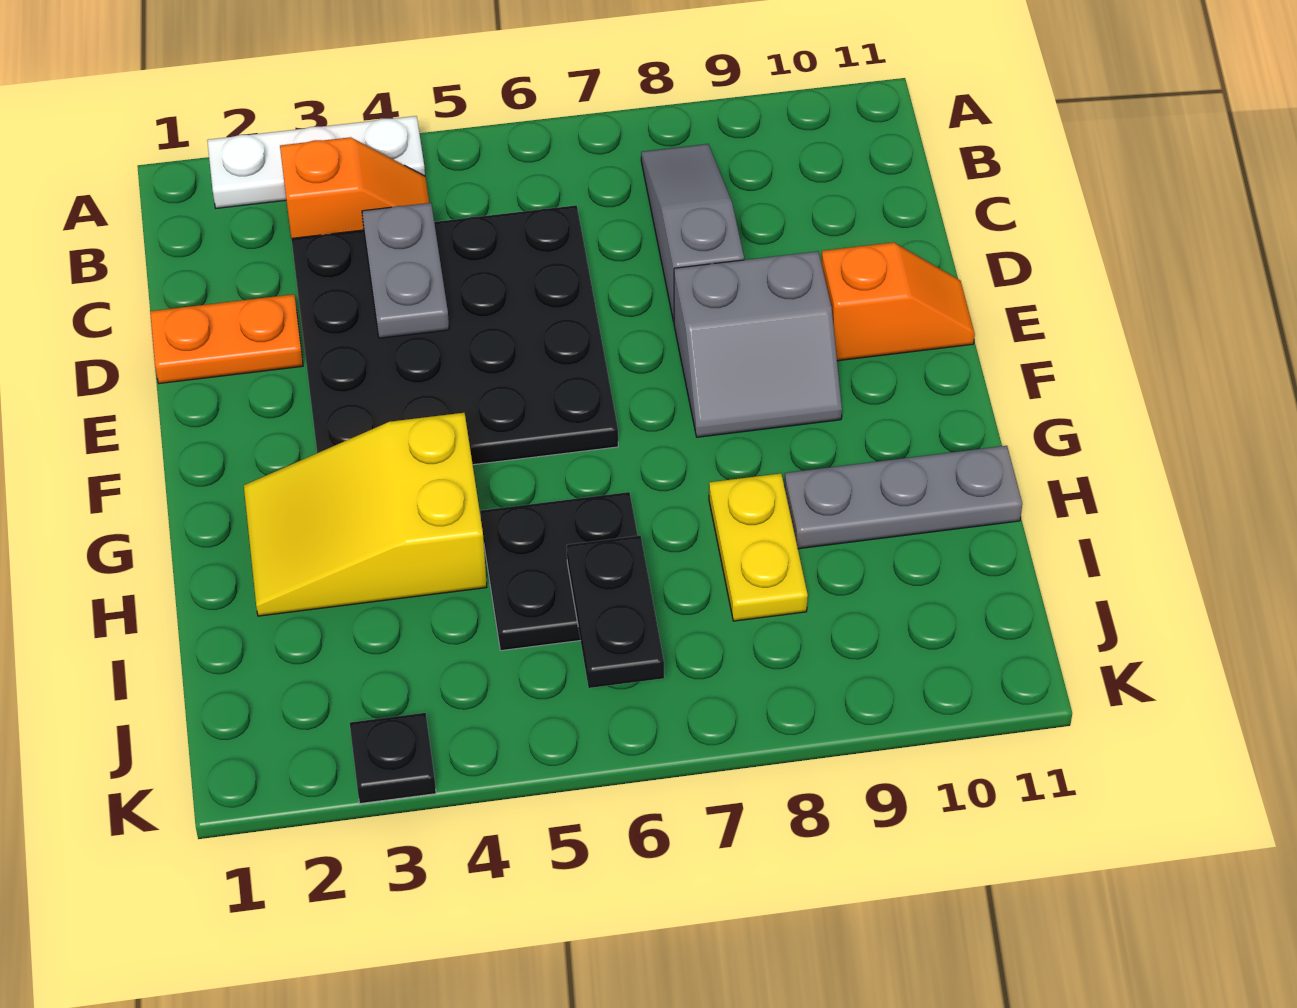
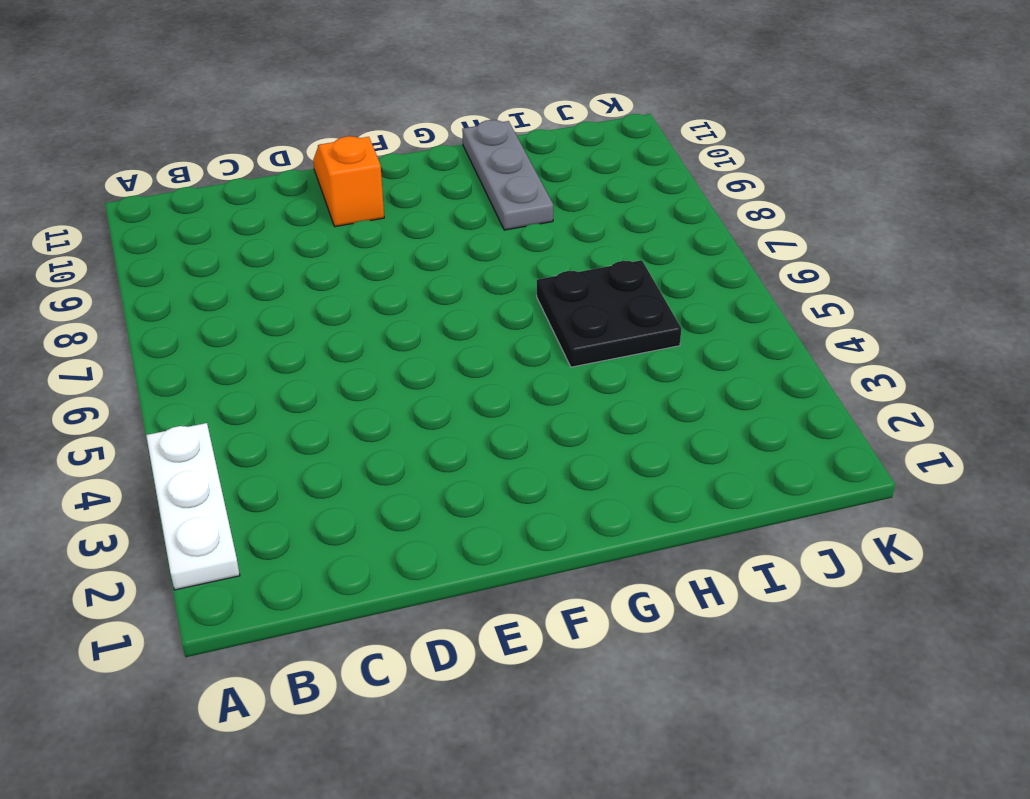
none -> orange slope B3:B4 level 1 top 3
none -> grey slope B8:D8 level 1 top D
none -> black plate C3:F6 level 1

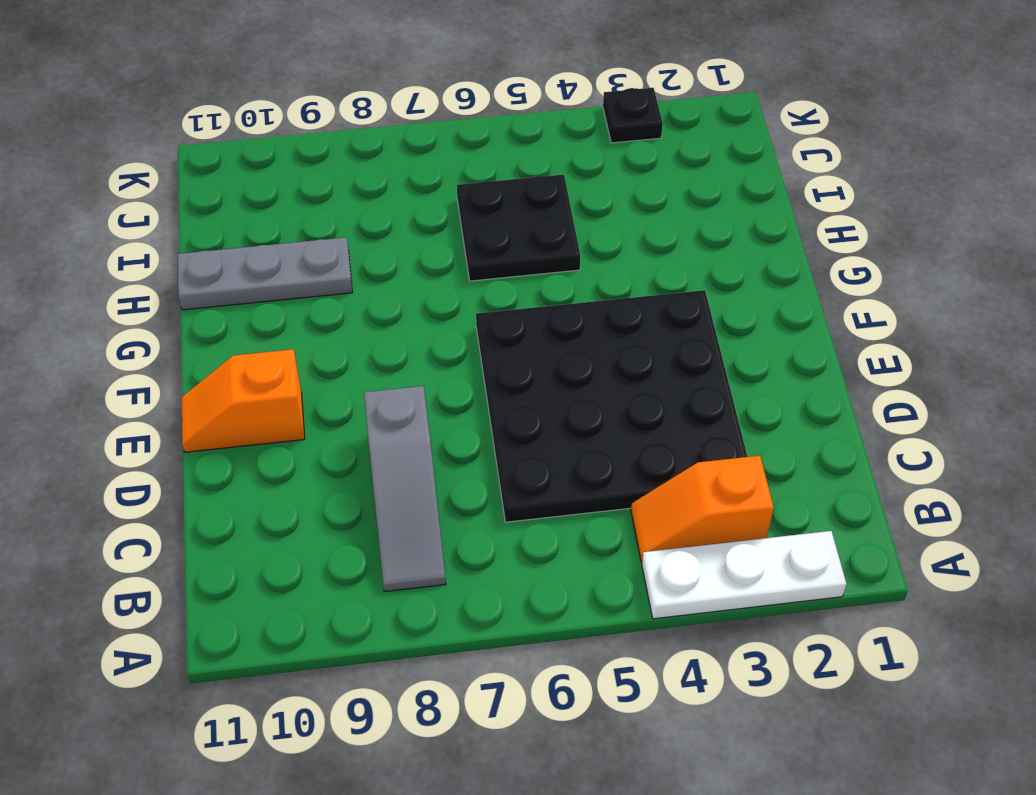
none -> orange plate D1:D2 level 1
none -> grey slope E8:F9 level 1 top E
none -> yellow slope G2:H4 level 1 top 4

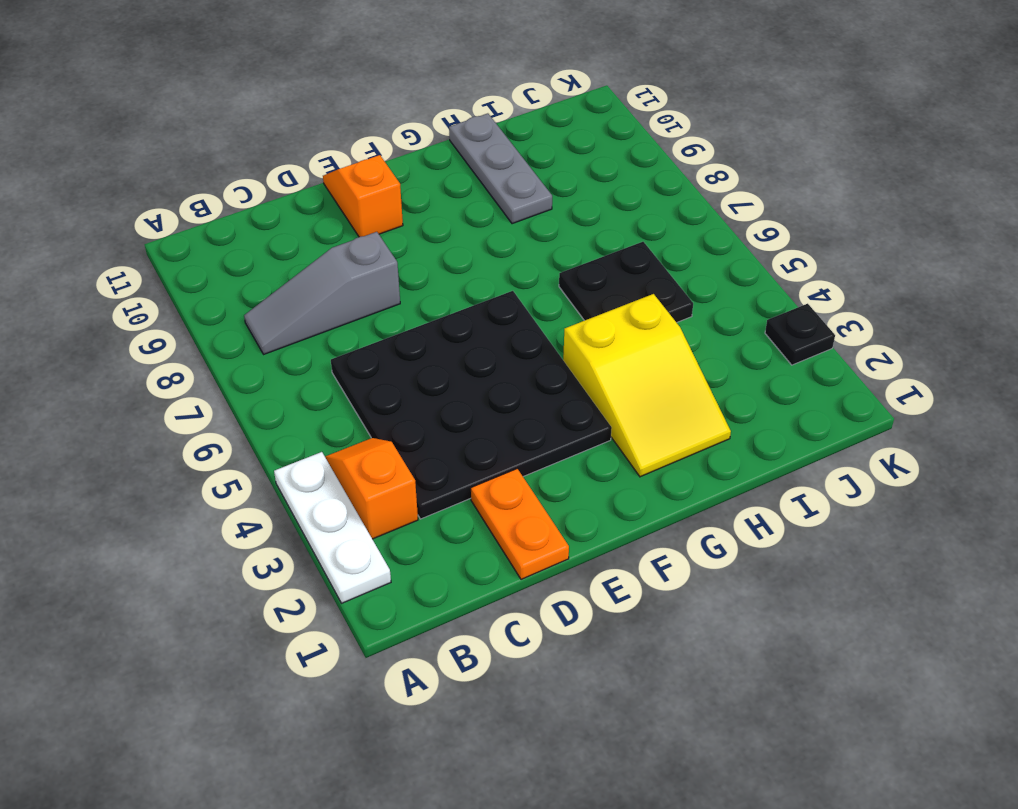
none -> grey slope E8:F9 level 1 top E
none -> yellow plate H8:I8 level 1
none -> grey plate C4:D4 level 2

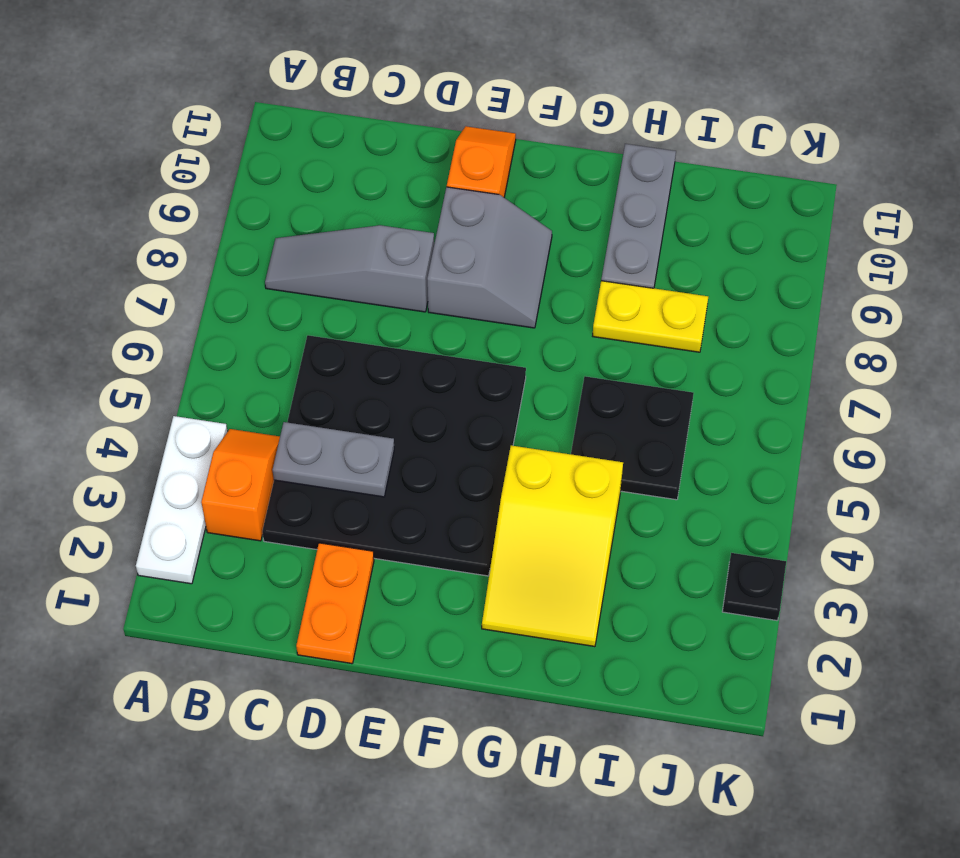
none -> black plate I6:J6 level 2

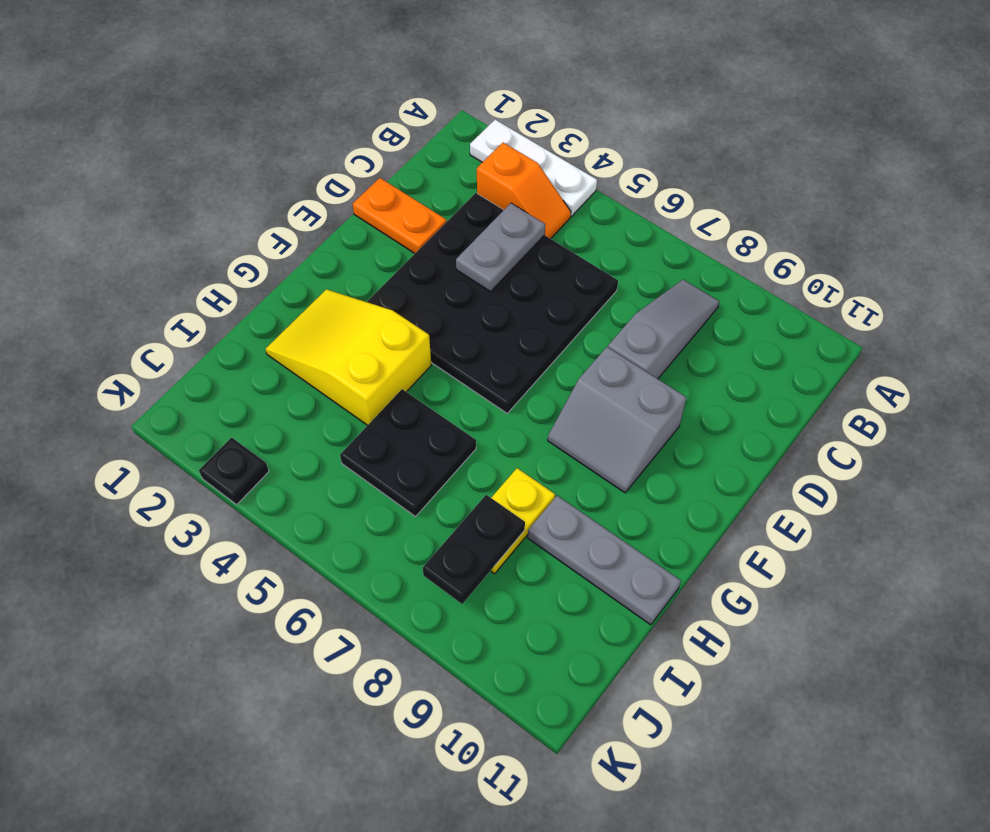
black plate I8:J8 level 2 -> black plate I6:J6 level 2
none -> orange slope E10:E11 level 1 top 10

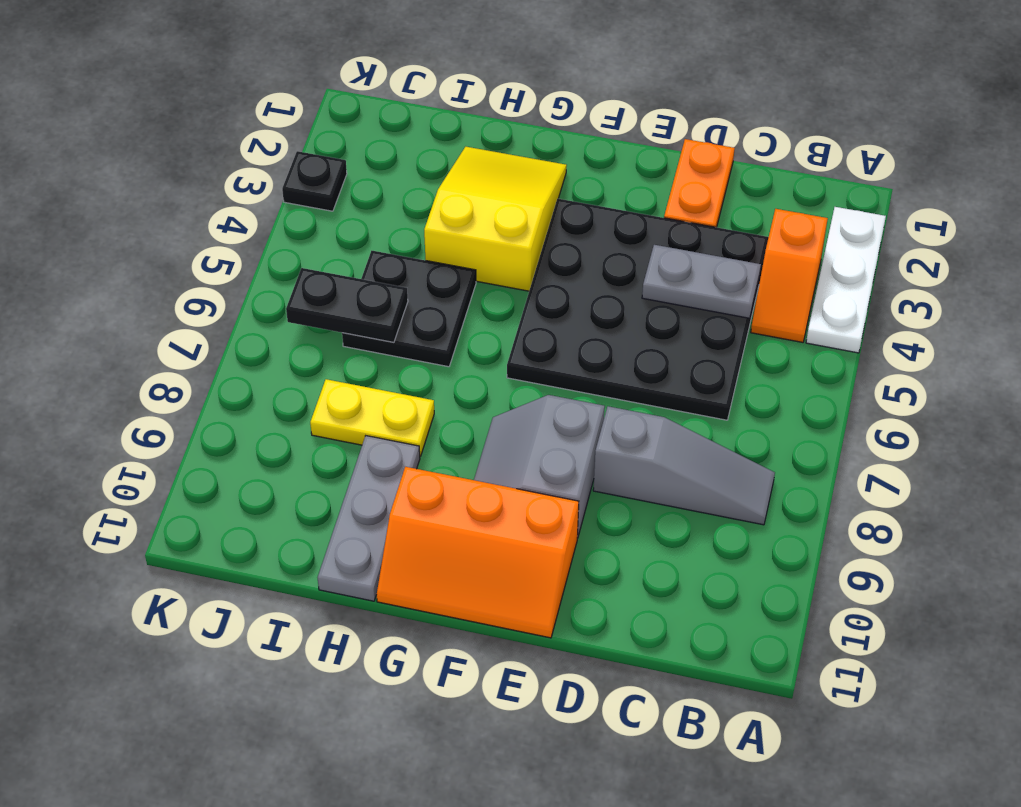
orange slope E10:G11 level 1 top 10 -> orange slope E10:E11 level 1 top 10

